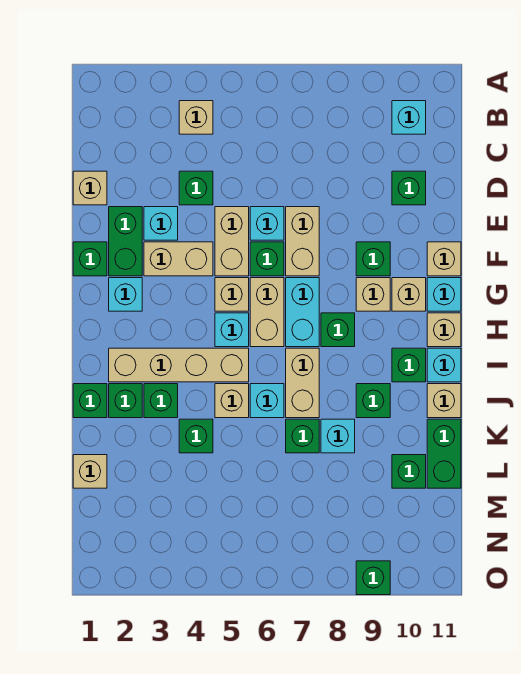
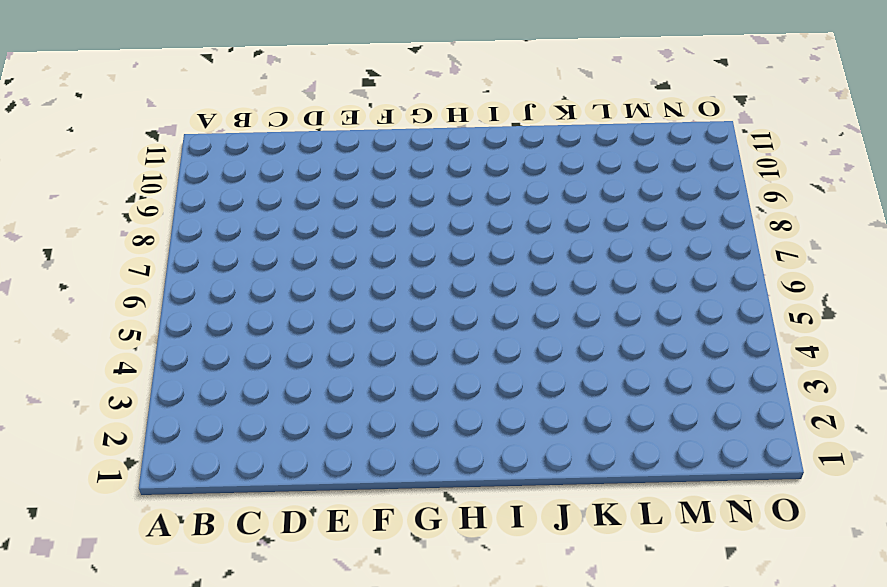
none -> tan brick B4 level 1
none -> cyan brick B10 level 1
none -> tan brick D1 level 1
none -> green brick D4 level 1

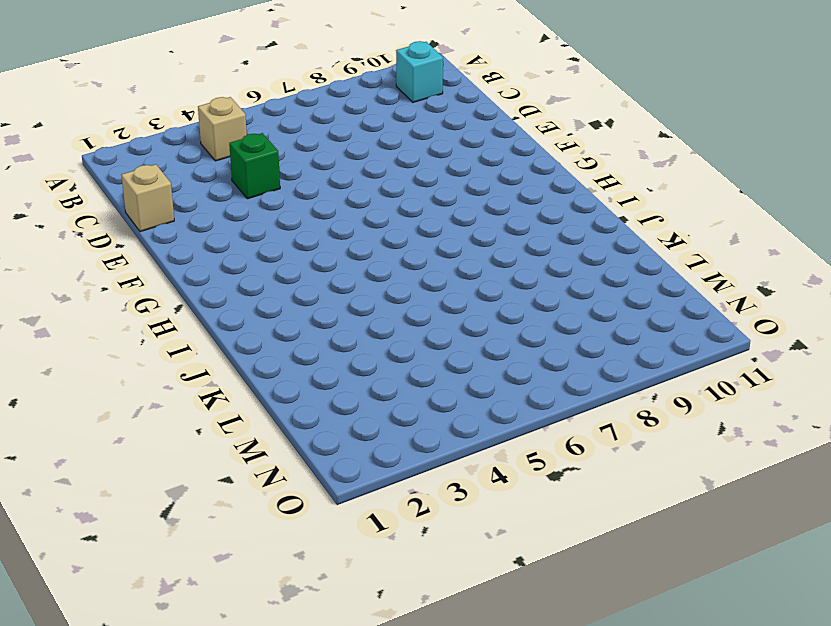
none -> green brick D10 level 1
none -> green brick E2:F2 level 1
none -> cyan brick E3 level 1
none -> tan brick E5:F5 level 1

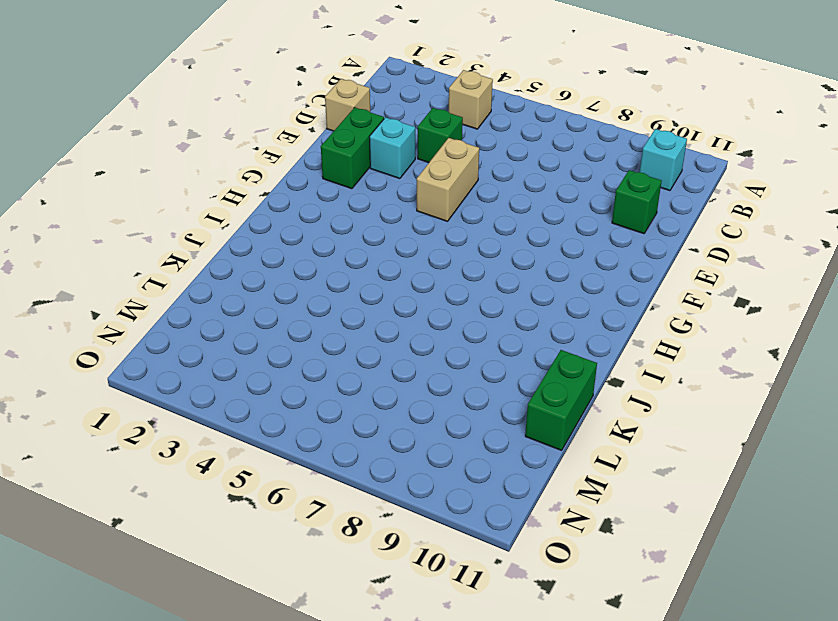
none -> cyan brick E6 level 1
none -> tan brick E7:F7 level 1
none -> green brick F1 level 1
none -> tan brick F3:F4 level 1

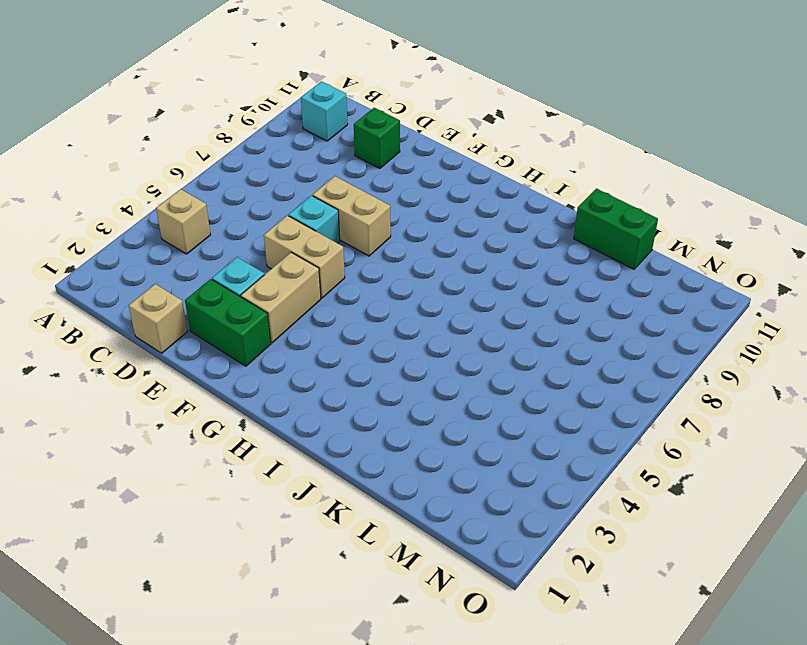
none -> green brick D4 level 1
none -> green brick F1 level 1
none -> green brick F6 level 1
none -> green brick F9 level 1

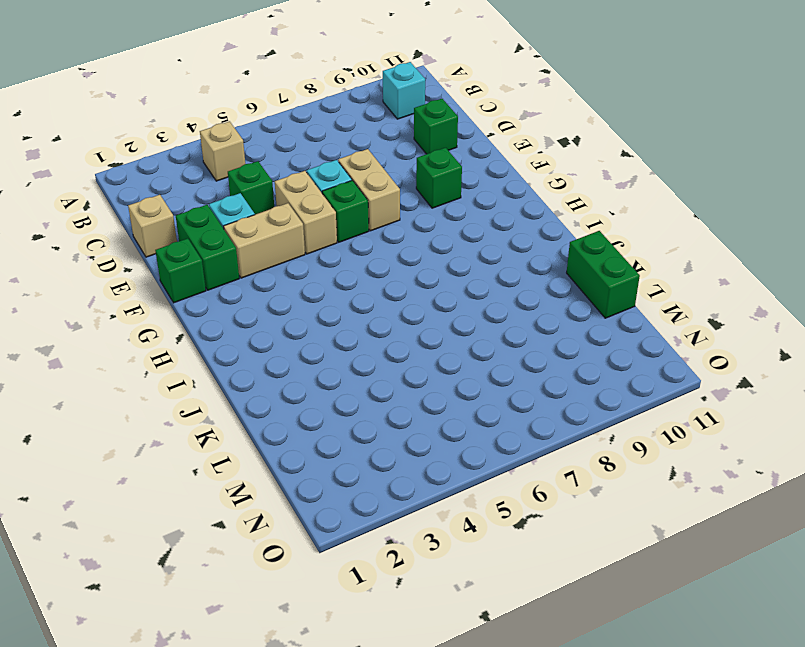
none -> tan brick F11 level 1
none -> cyan brick G2 level 1
none -> tan brick G5 level 1
none -> tan brick G6:H6 level 1

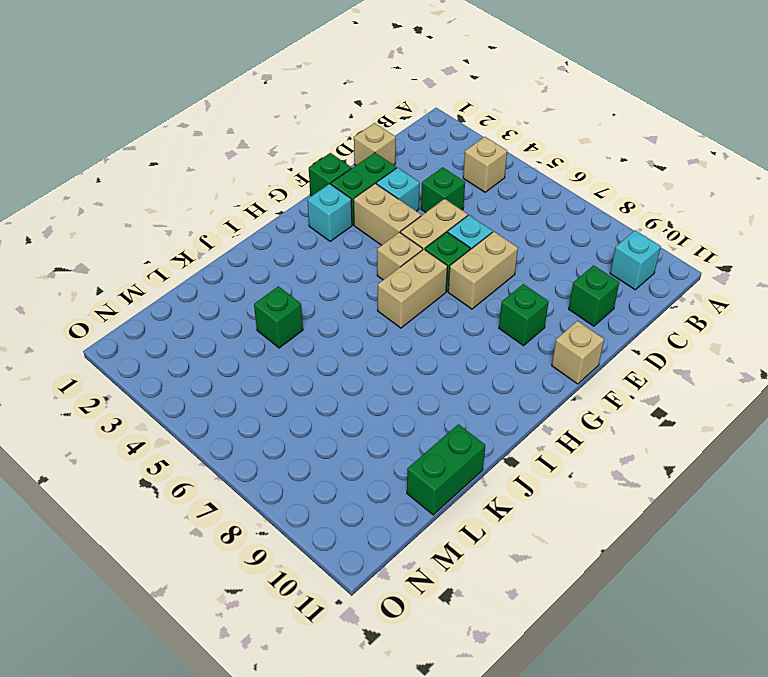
none -> cyan brick G7:H7 level 1
none -> tan brick G9 level 1
none -> tan brick G10 level 1
none -> cyan brick G11 level 1

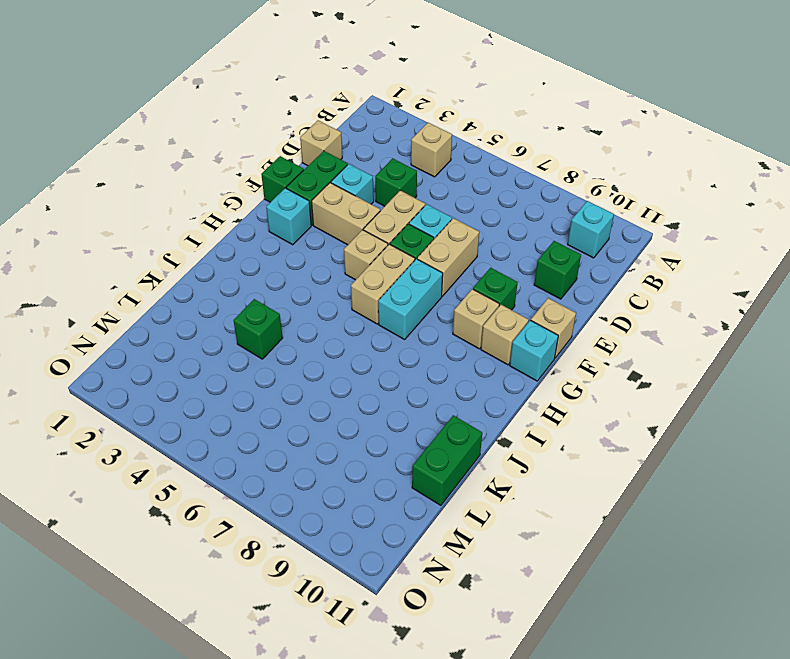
none -> cyan brick H5 level 1
none -> green brick H8 level 1
none -> tan brick H11 level 1
none -> tan brick I2:I5 level 1

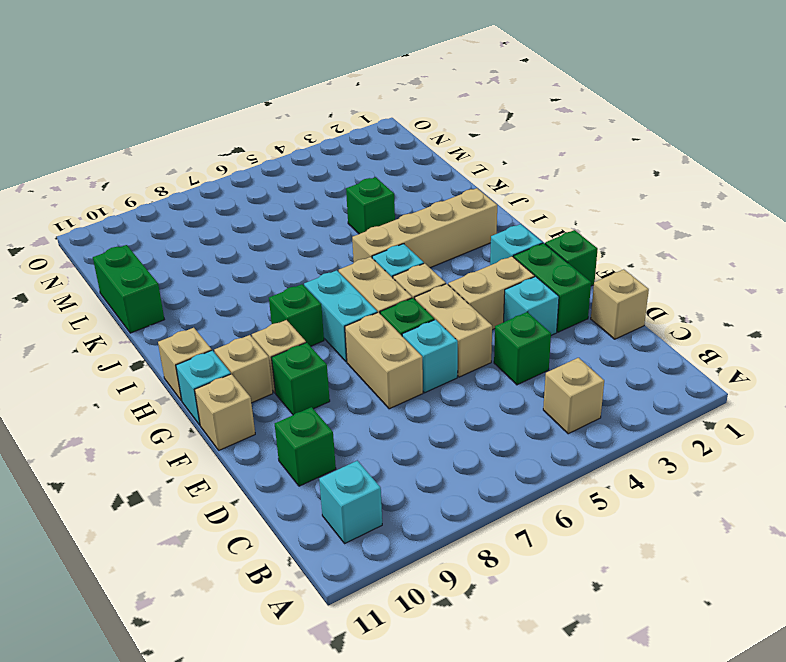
none -> tan brick I7:J7 level 1
none -> green brick I10 level 1
none -> cyan brick I11 level 1
none -> green brick J1 level 1

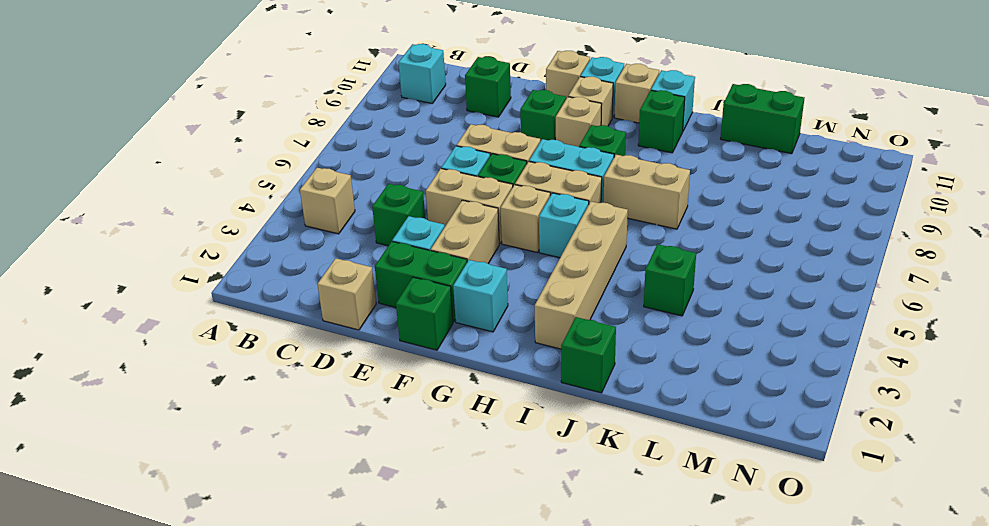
none -> green brick J2 level 1
none -> green brick J3 level 1
none -> tan brick J5 level 1
none -> cyan brick J6 level 1

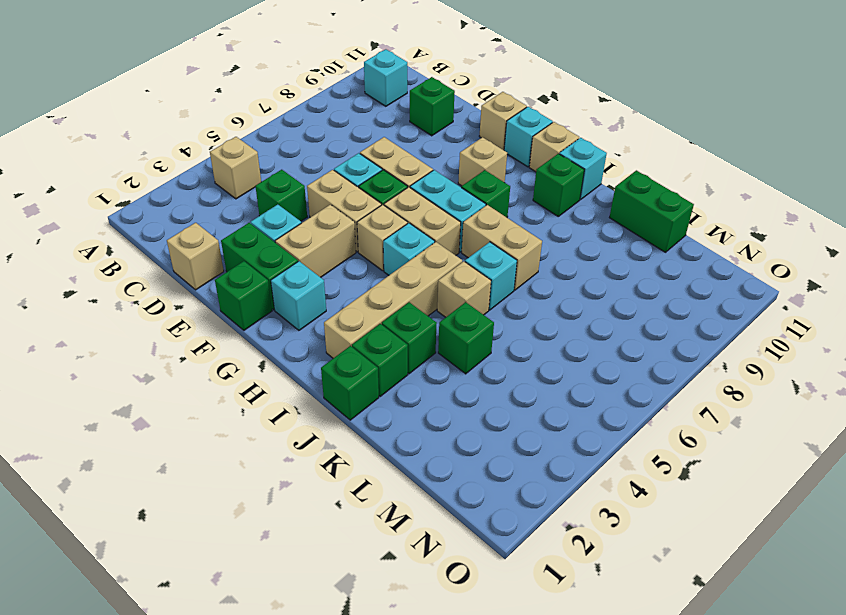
none -> green brick F9 level 1
none -> tan brick G10 level 1
none -> green brick J9 level 1
none -> tan brick J11 level 1

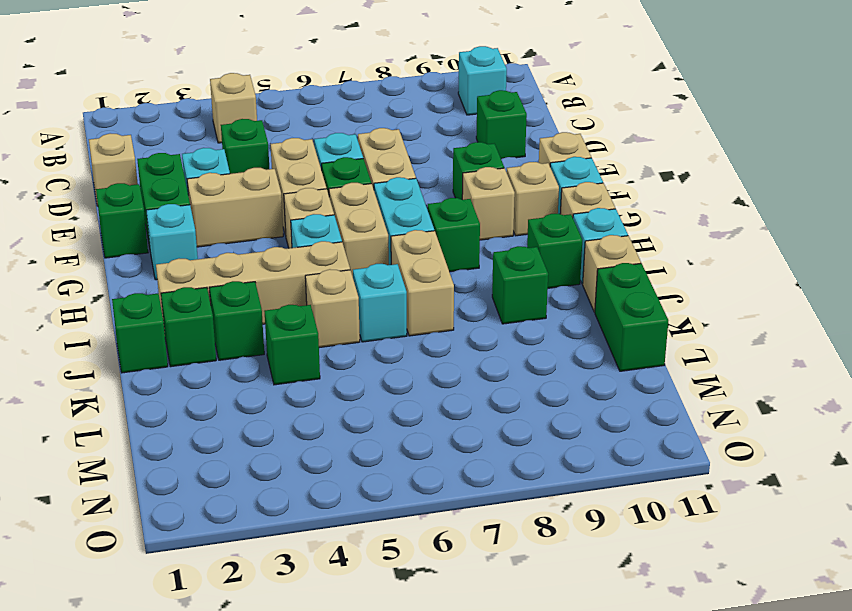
none -> green brick K7 level 1
none -> cyan brick K8 level 1
none -> tan brick L1 level 1
none -> green brick L10 level 1

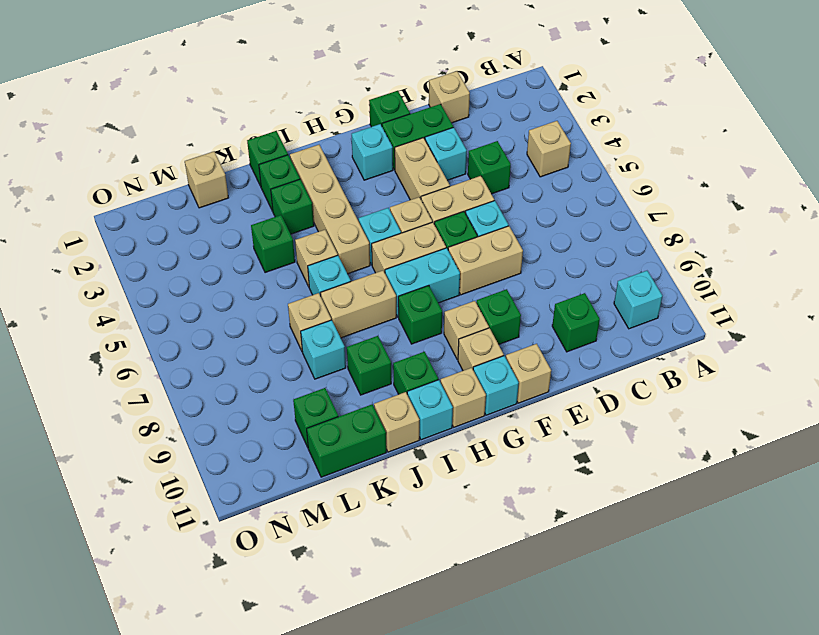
tan brick K7 level 1 -> green brick K7 level 1
none -> green brick O9 level 1

